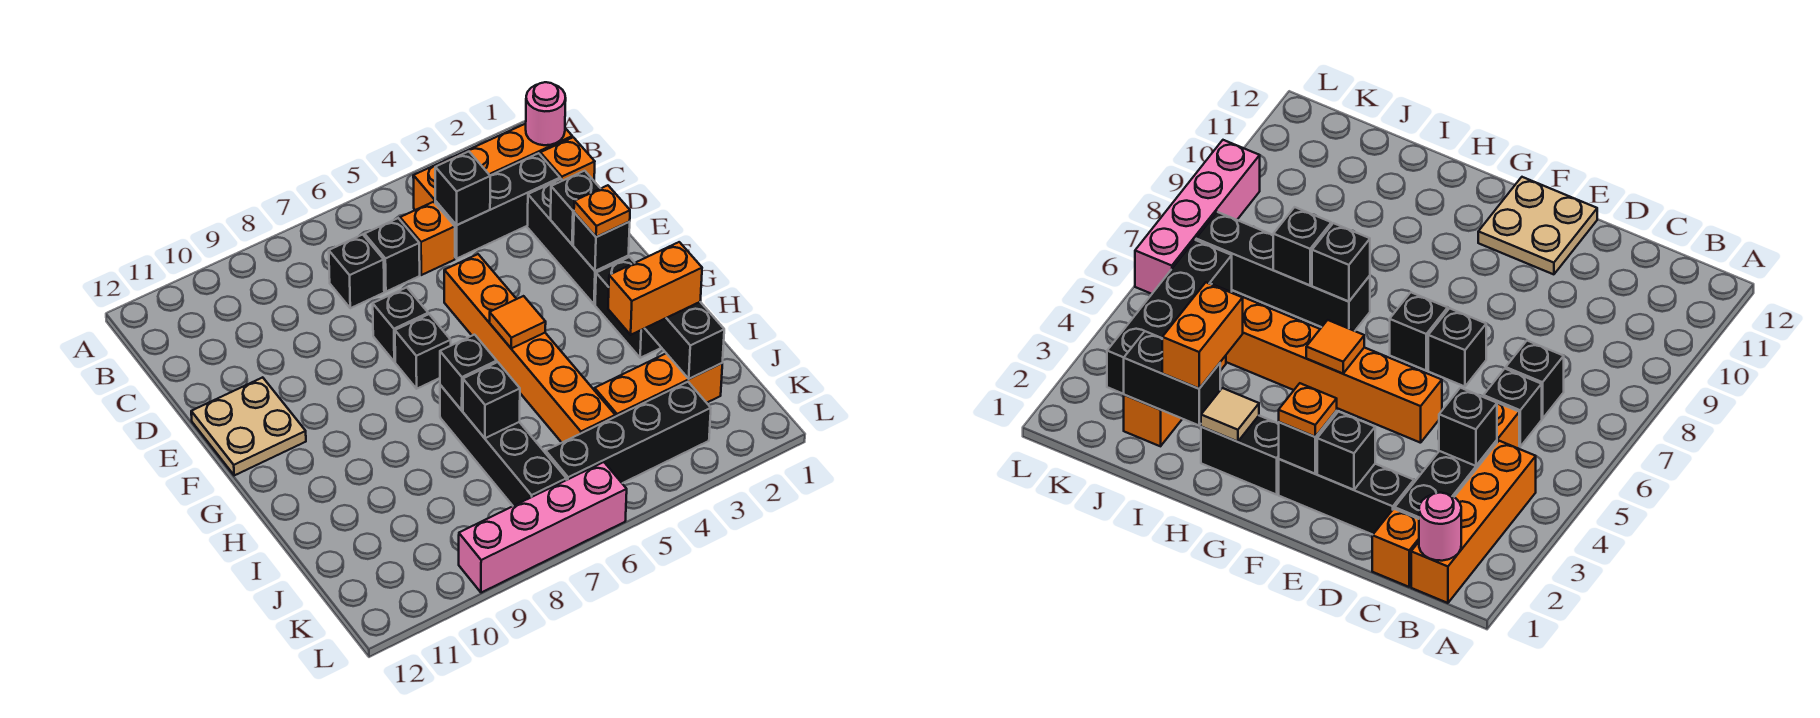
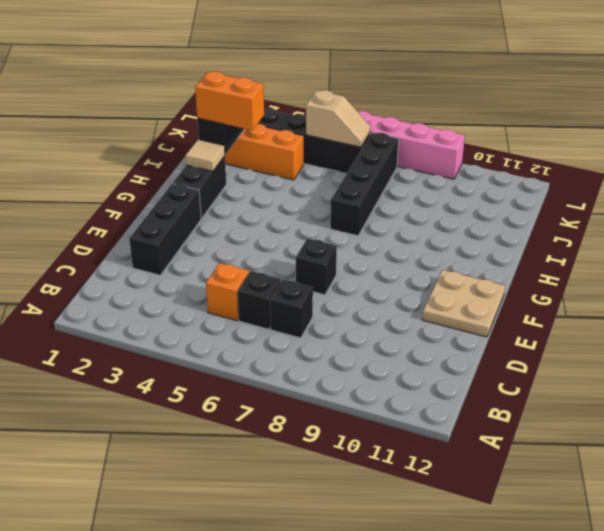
tan slope K5:K6 level 2 top 5 -> none
none -> orange brick B1:B4 level 1
none -> orange brick C1 level 1
none -> black brick C2:C4 level 1

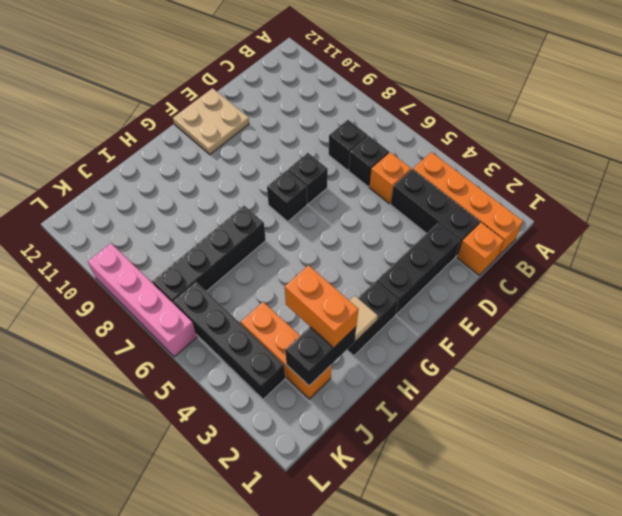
none -> orange brick E5:J5 level 1
none -> pink round brick B1 level 2
none -> black brick C4 level 2

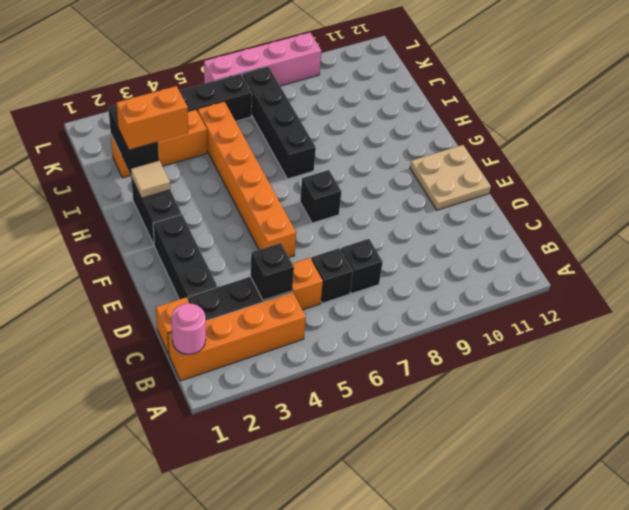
none -> black brick E7 level 1
none -> black brick E2 level 2
none -> black brick F2 level 2

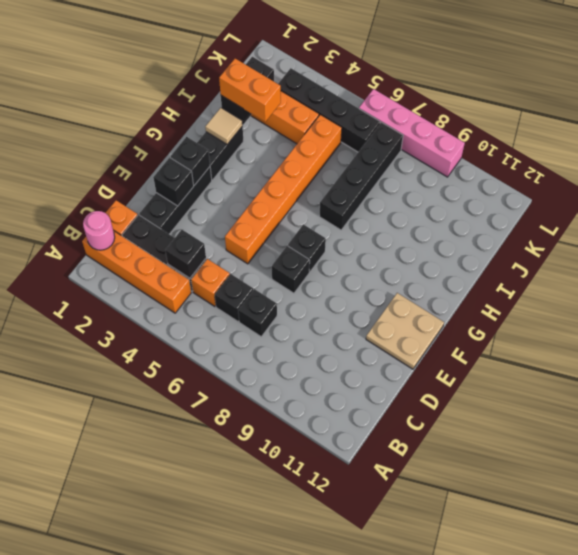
none -> orange tile G5 level 2
none -> black brick H7 level 2
none -> black brick I7 level 2

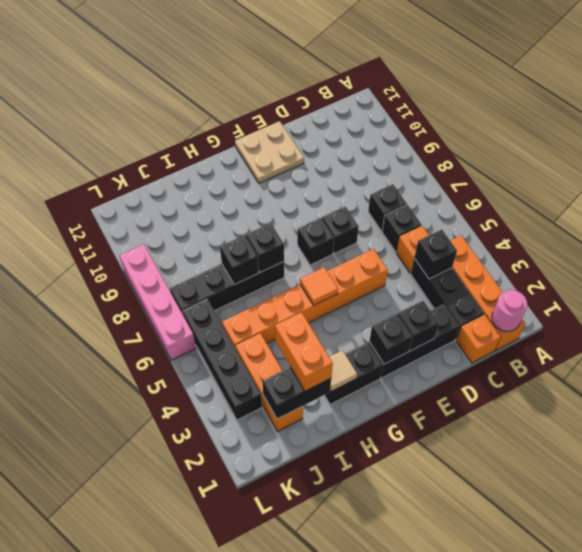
none -> orange plate F2 level 3

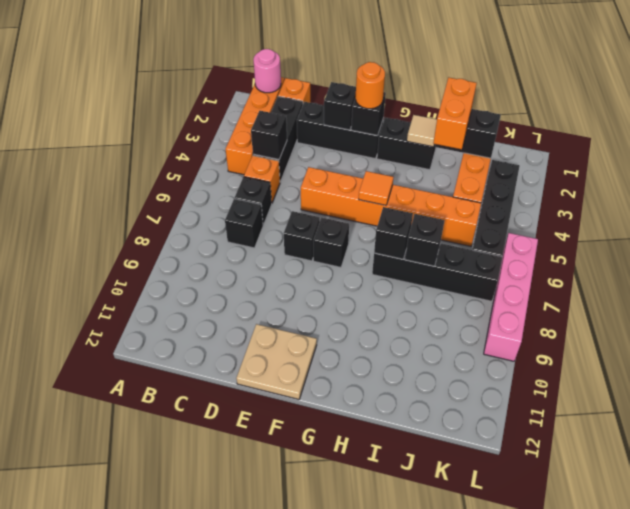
orange round brick F2 level 3 -> orange plate F2 level 3

